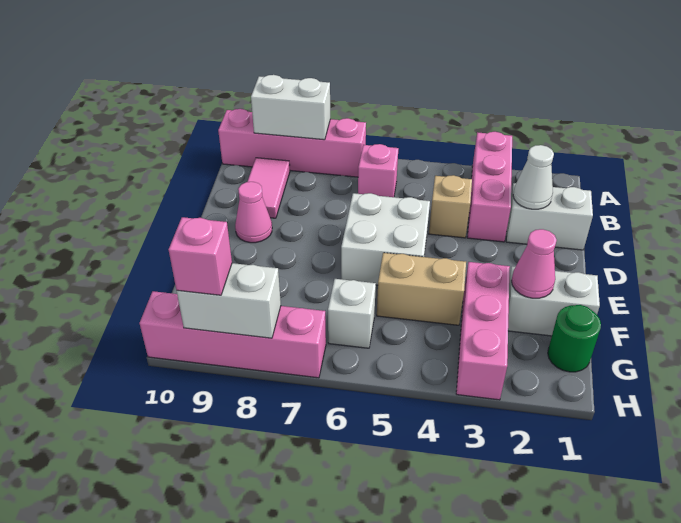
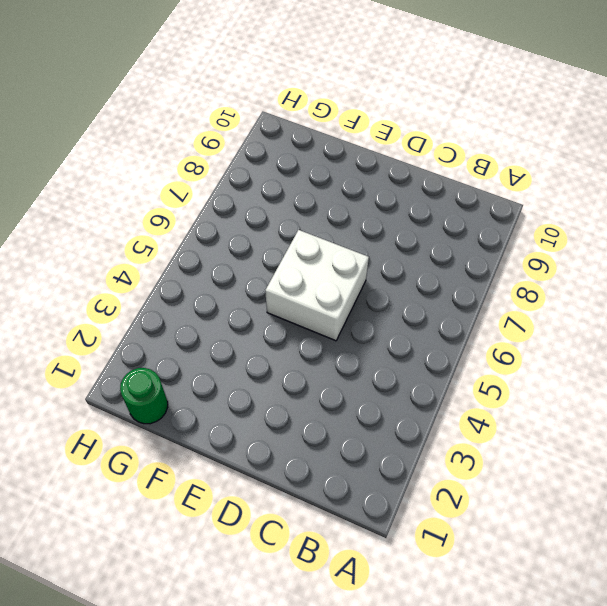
none -> pink brick A3:C3 level 1
none -> pink brick A7:A10 level 1
none -> pink brick B6 level 1

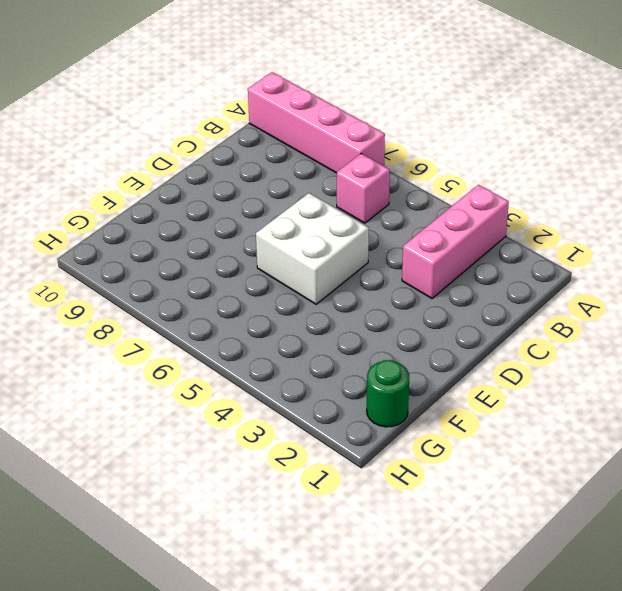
none -> pink tile B9:C9 level 1
none -> white brick C1:C2 level 1
none -> tan brick C4 level 1

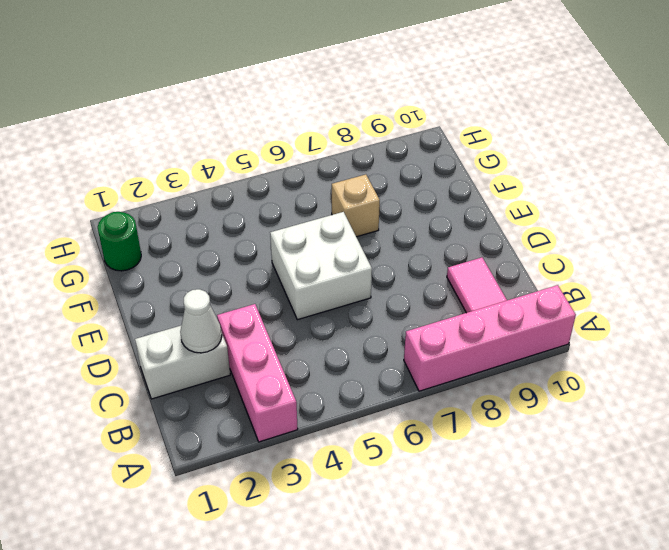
tan brick F7 level 1 -> tan brick C4 level 1
none -> pink brick B6 level 1
none -> pink cone D9 level 1
none -> white brick F1:F2 level 1

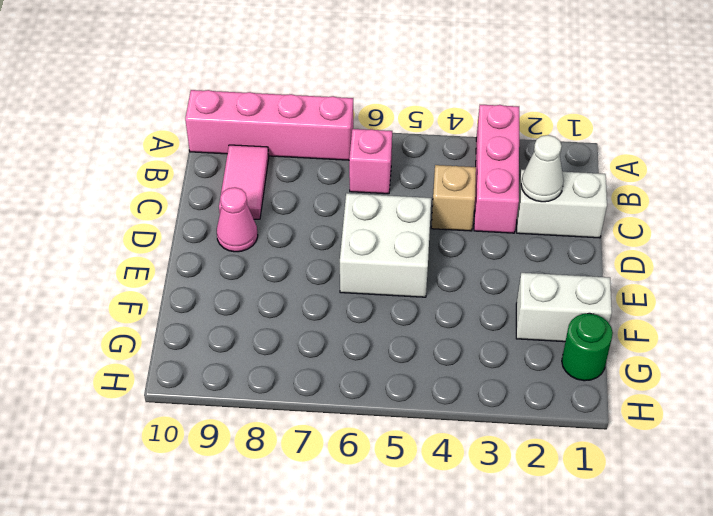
none -> pink brick F3:H3 level 1
none -> tan brick F4:F5 level 1
none -> white brick G6 level 1

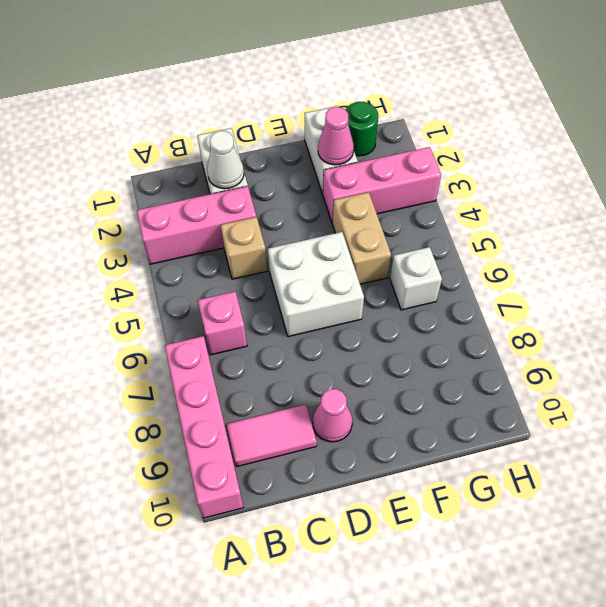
none -> pink brick H7:H10 level 1
none -> white brick A8:A9 level 2
none -> white brick H8:H9 level 2

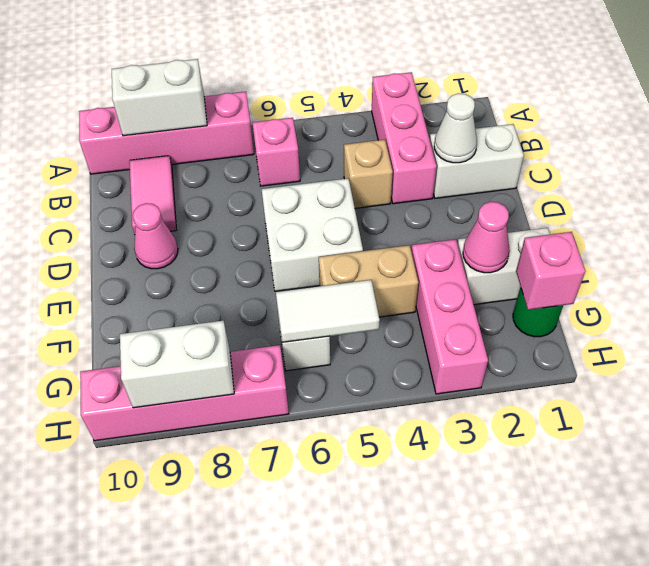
pink brick G1 level 2 -> pink brick H9 level 3
white tile G5:G6 level 2 -> none

